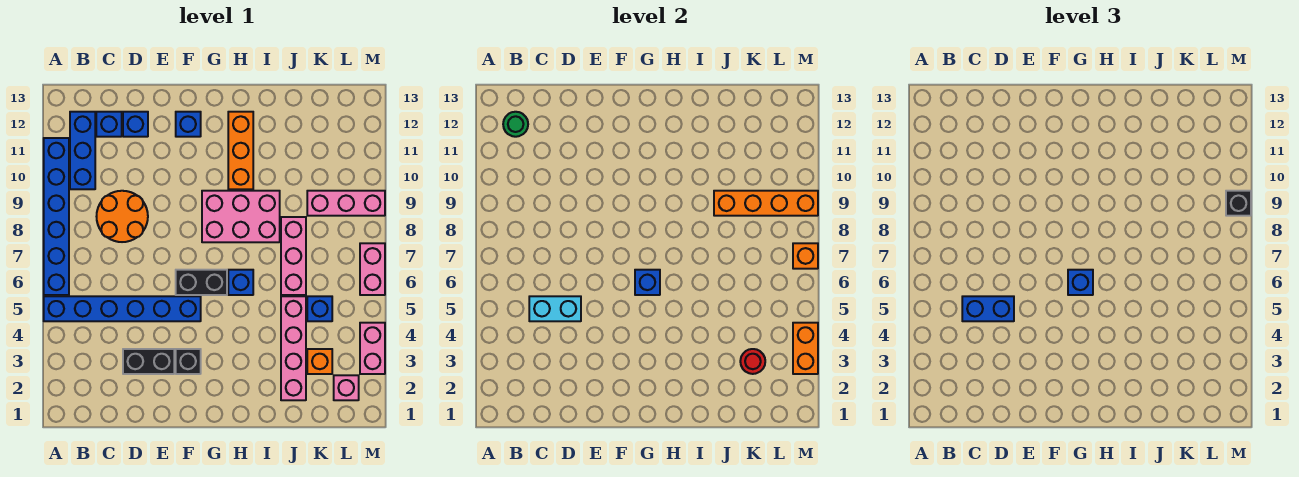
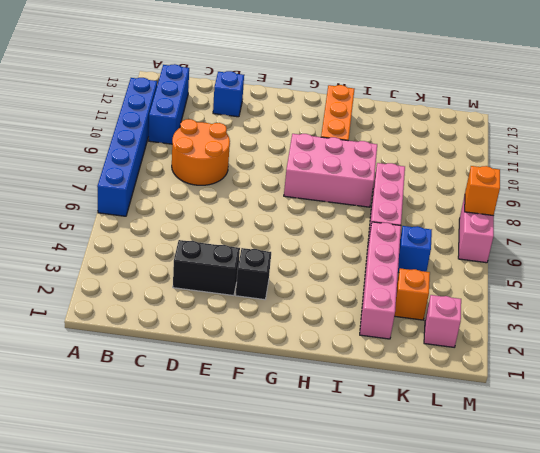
none -> blue brick A5:F5 level 1
none -> blue brick C12 level 1
none -> black brick F6:G6 level 1
none -> blue brick F12 level 1

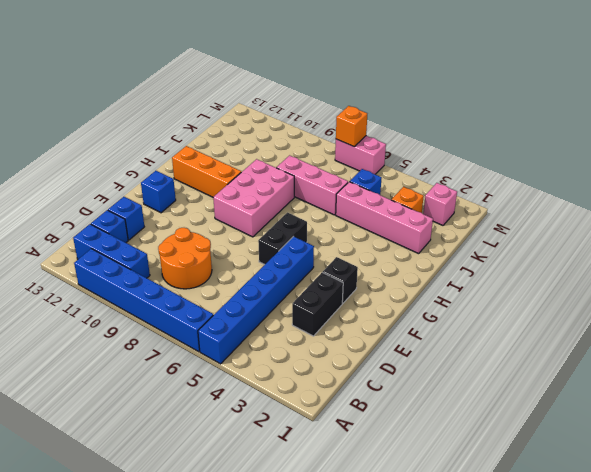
none -> blue brick H6 level 1
none -> pink brick K9:M9 level 1
none -> pink brick M3:M4 level 1
none -> green round brick B12 level 2

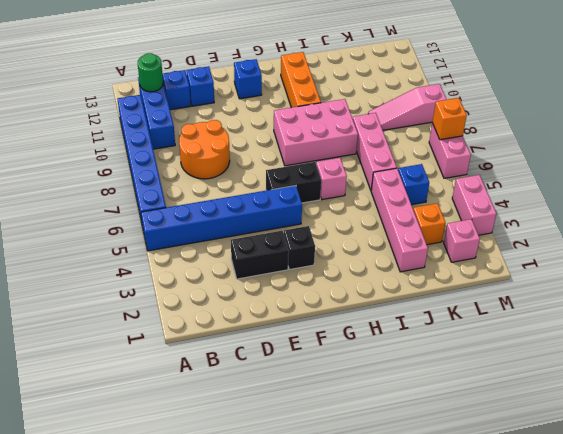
pink brick H6 level 1 -> blue brick H6 level 1
pink slope K9:M9 level 1 top M -> pink brick K9:M9 level 1
none -> cyan brick C5:D5 level 2
none -> blue brick G6 level 2
none -> orange brick J9:M9 level 2
none -> red round brick K3 level 2

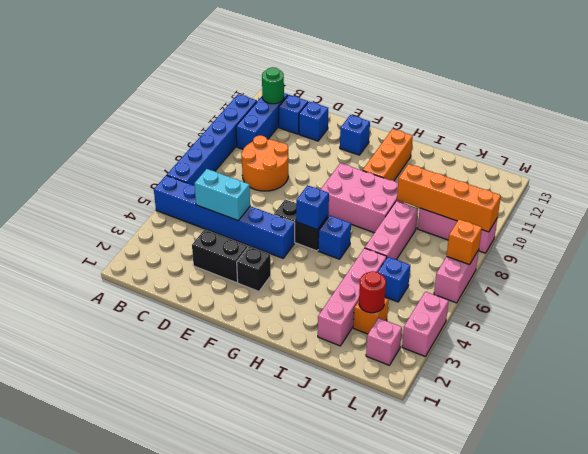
none -> orange brick M3:M4 level 2
none -> blue brick C5:D5 level 3
none -> blue brick G6 level 3
none -> black brick M9 level 3

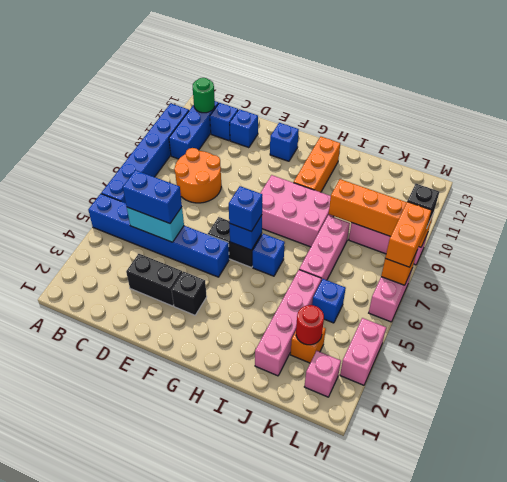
orange brick M7:M8 level 3 -> orange brick M3:M4 level 2

